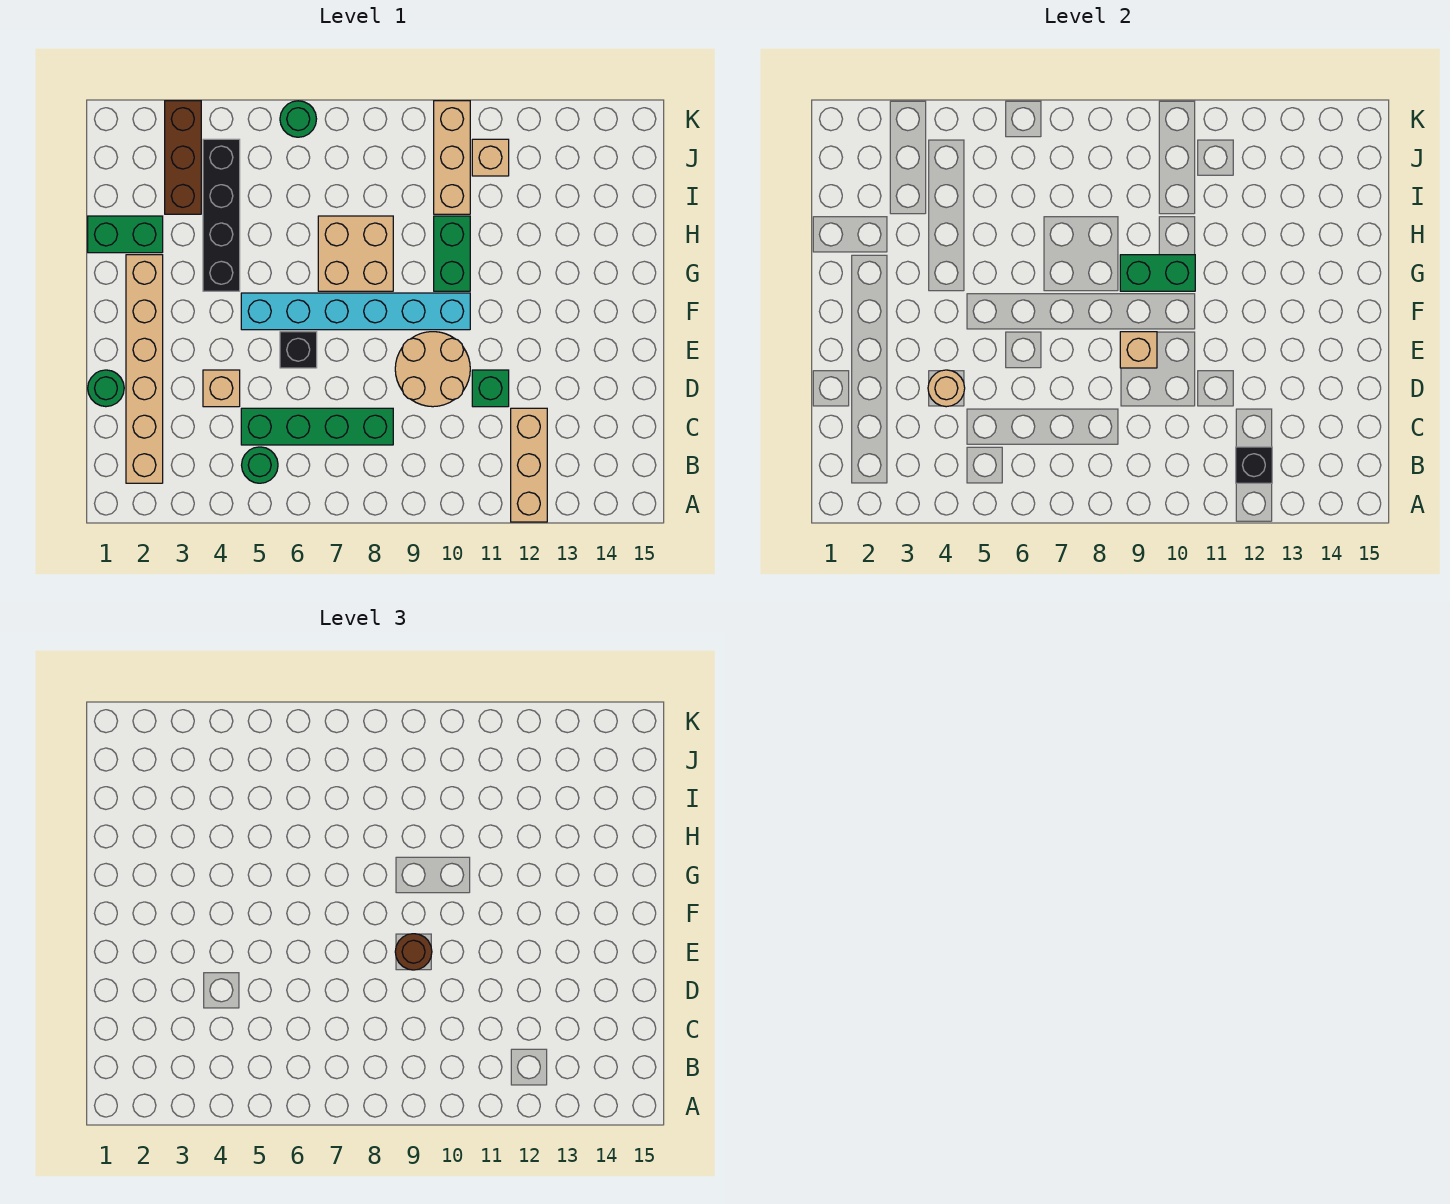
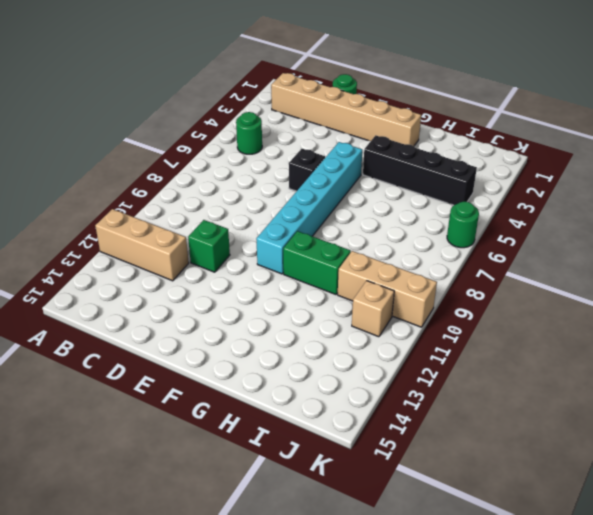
none -> green brick C5:C8 level 1
none -> tan brick D4 level 1
none -> tan round brick D9:E10 level 1

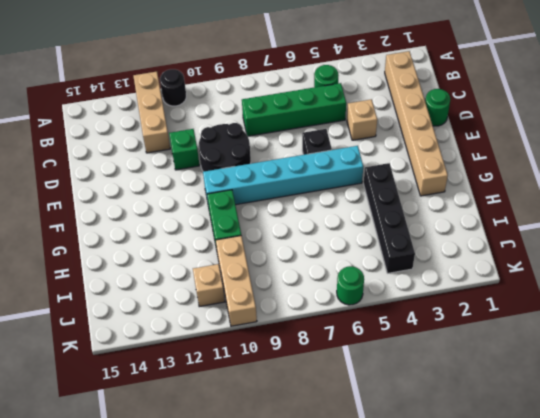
black round brick A11 level 1 -> none
black round brick D9:E10 level 1 -> tan round brick D9:E10 level 1
none -> tan brick G7:H8 level 1
none -> green brick H1:H2 level 1
none -> brown brick I3:K3 level 1

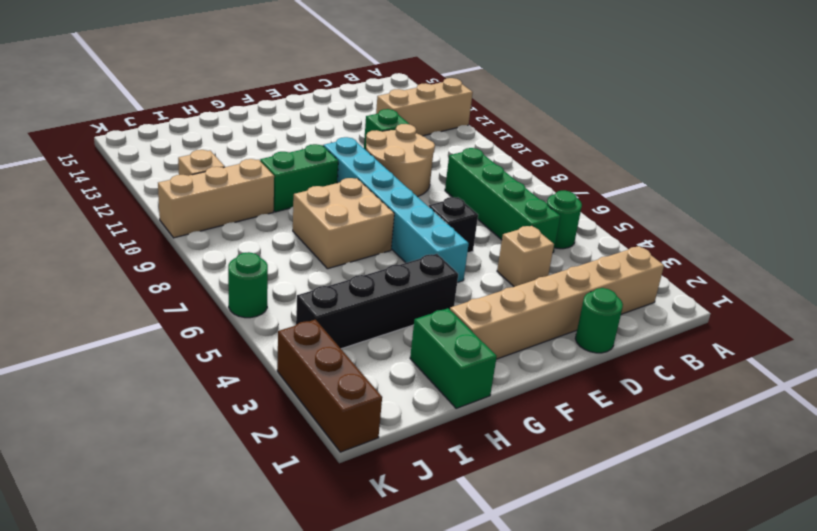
brown brick K1:K3 level 1 -> brown brick I3:K3 level 1
none -> black brick B12 level 2
none -> tan round brick D4 level 2
none -> tan brick E9 level 2

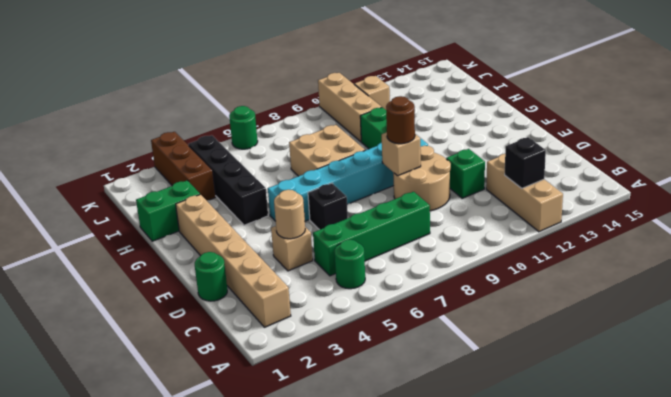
none -> green brick G9:G10 level 2

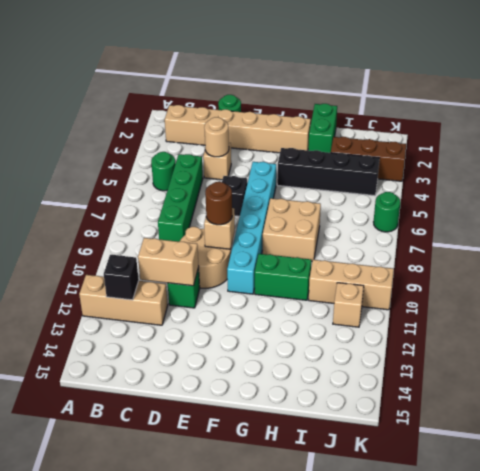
tan brick C11:D11 level 2 -> none
none -> green brick G9:G10 level 2

